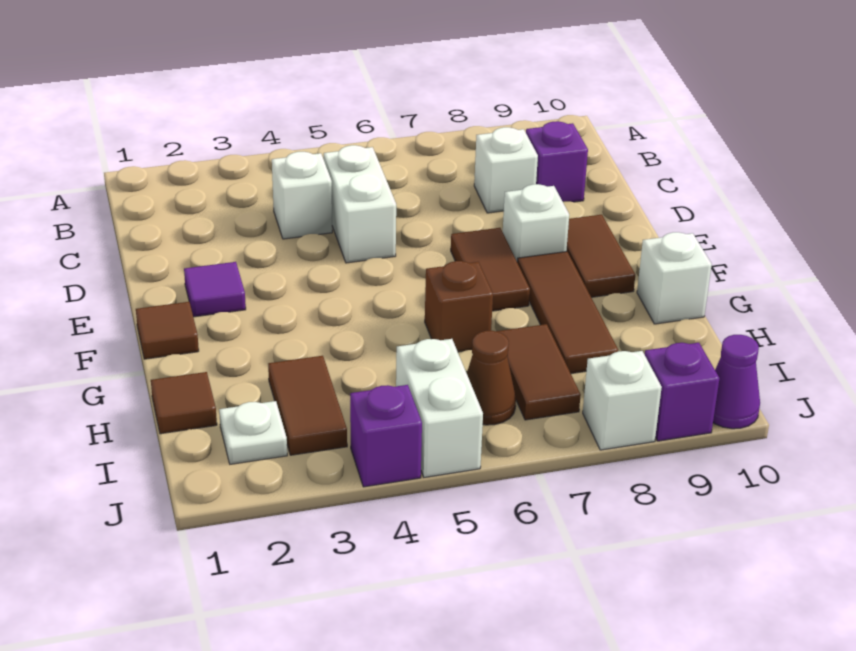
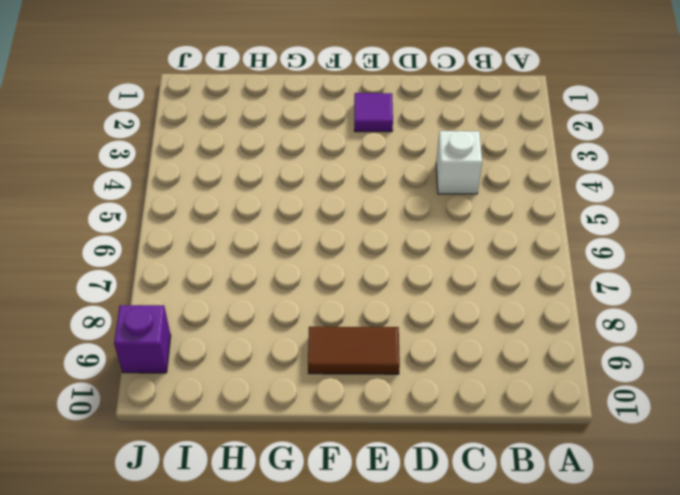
none -> white brick C5:D5 level 1
none -> white brick C8 level 1
none -> purple brick C9 level 1

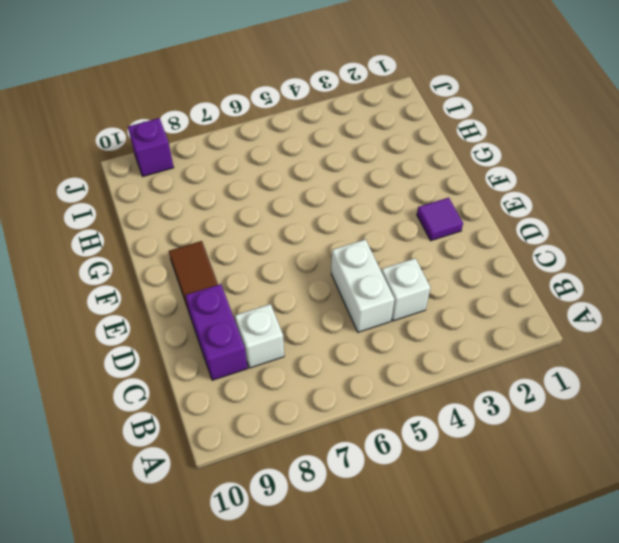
purple brick C9:D9 level 1 -> purple brick C9 level 1
none -> brown tile E7:F7 level 1
none -> white brick E8 level 1
none -> brown tile F1 level 1

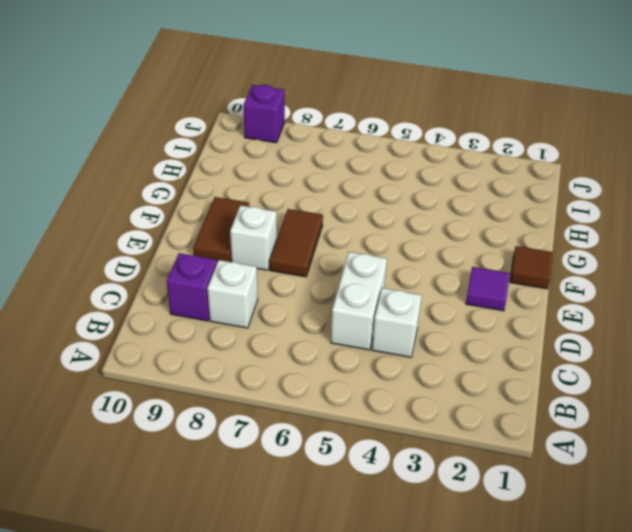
none -> brown tile F8:H8 level 1
none -> brown brick G6 level 1
none -> white brick G10 level 1

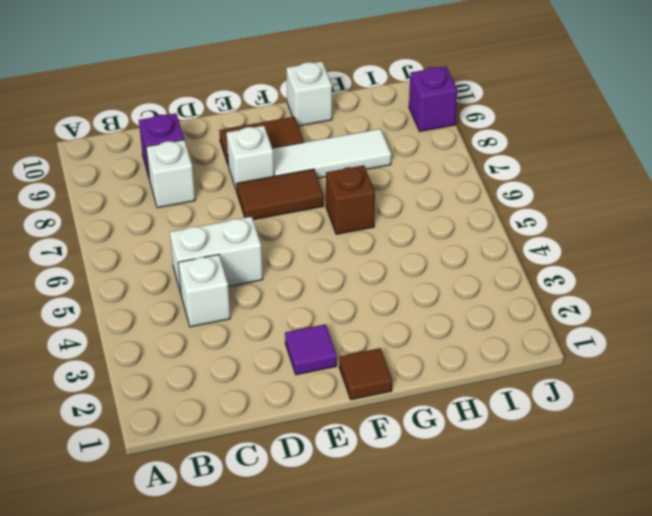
white tile F8:H8 level 1 -> brown tile F8:H8 level 1
none -> brown tile H1 level 1
none -> brown tile H3:I3 level 1
none -> brown tile H7:I7 level 1

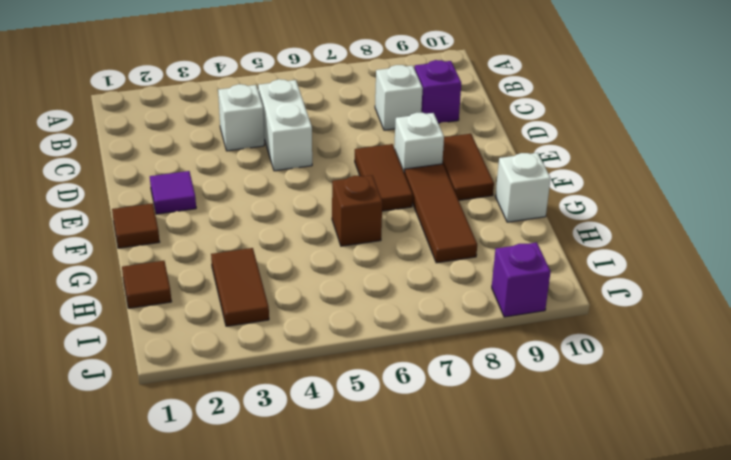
none -> brown tile H7:I7 level 1
none -> white plate I2 level 1
none -> white brick I5:J5 level 1

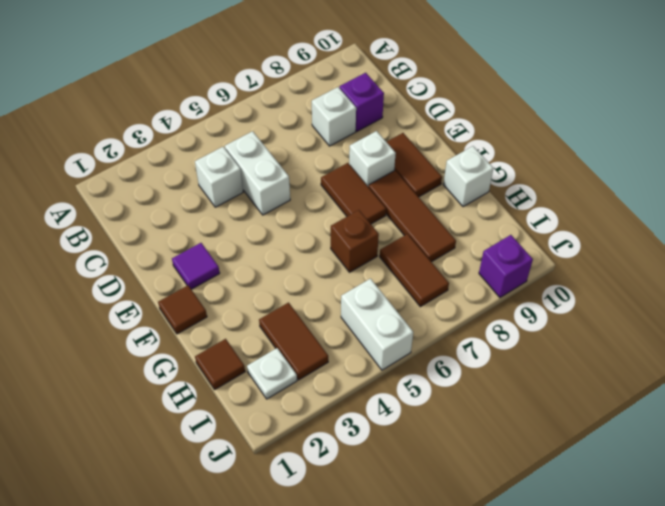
none -> brown cone I6 level 1
none -> purple brick J4 level 1
none -> white brick J8 level 1

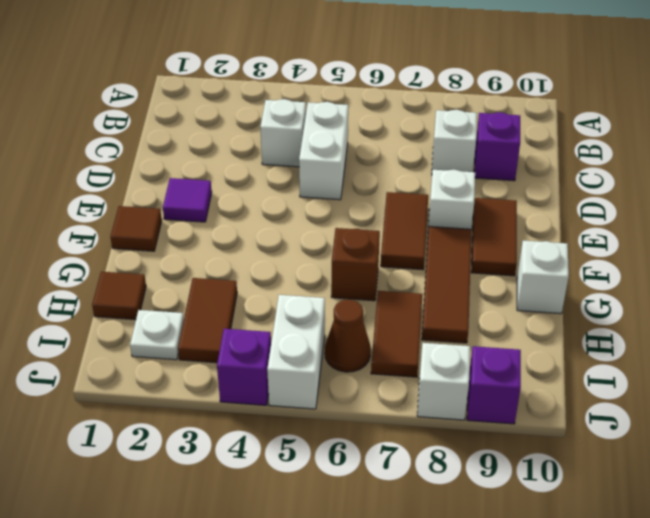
none -> purple cone J10 level 1

